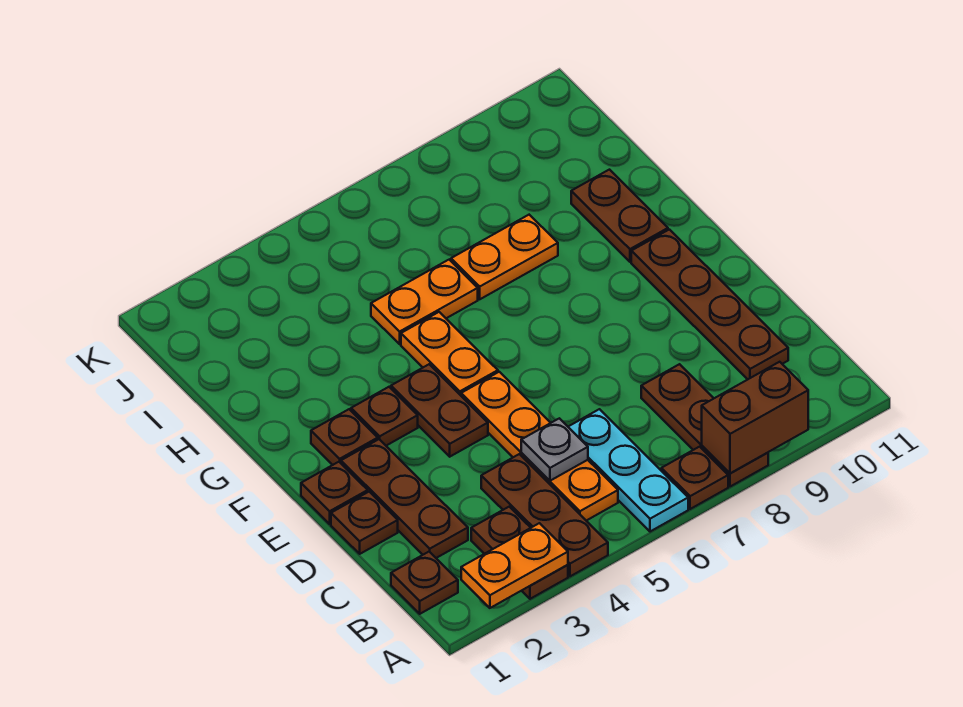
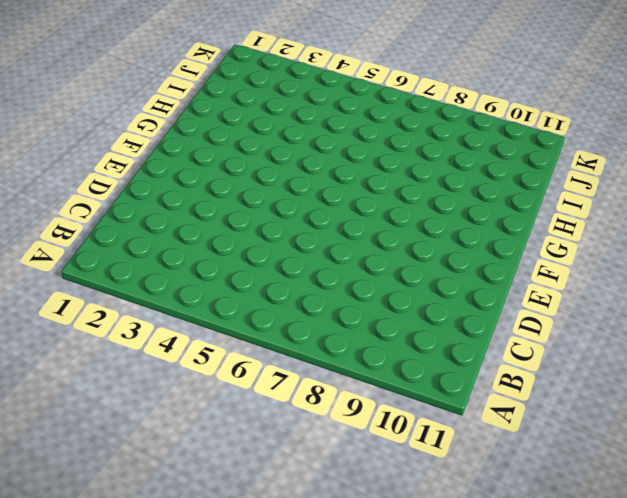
none -> brown plate A3:B3 level 1
none -> brown plate A4:C4 level 1
none -> cyan plate A6:C6 level 1

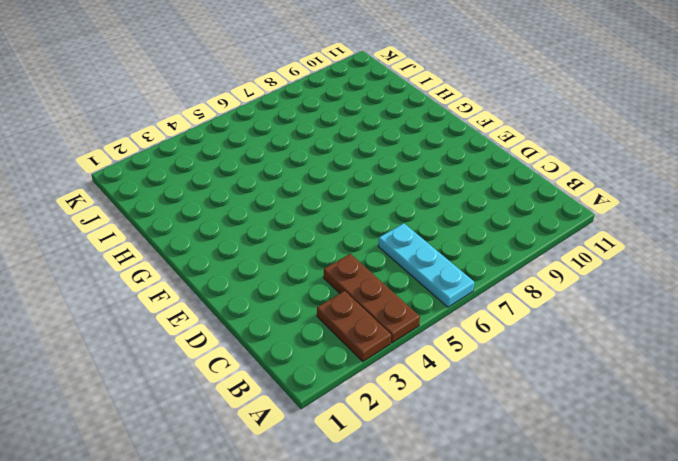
none -> brown plate A7 level 1
none -> brown plate A8:C8 level 1
none -> brown plate B1 level 1

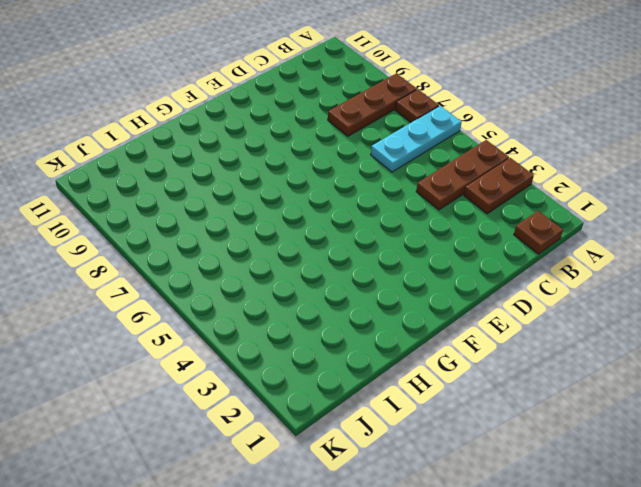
none -> orange plate B5:E5 level 1
none -> brown plate C2:E2 level 1
none -> brown plate C10:F10 level 1

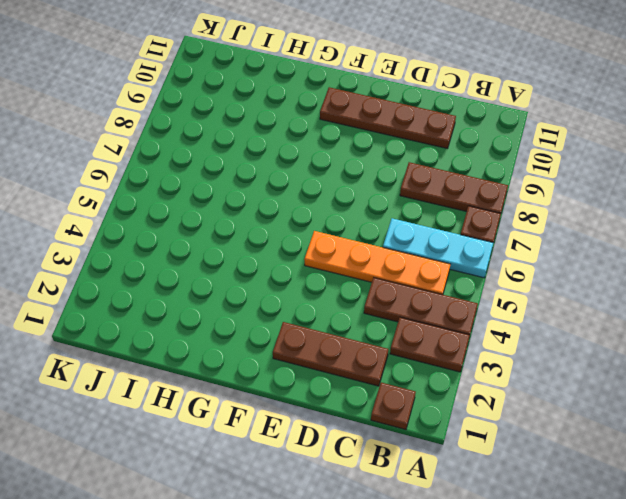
none -> brown plate D1 level 1
none -> brown plate E1 level 1
none -> brown plate E4:F4 level 1

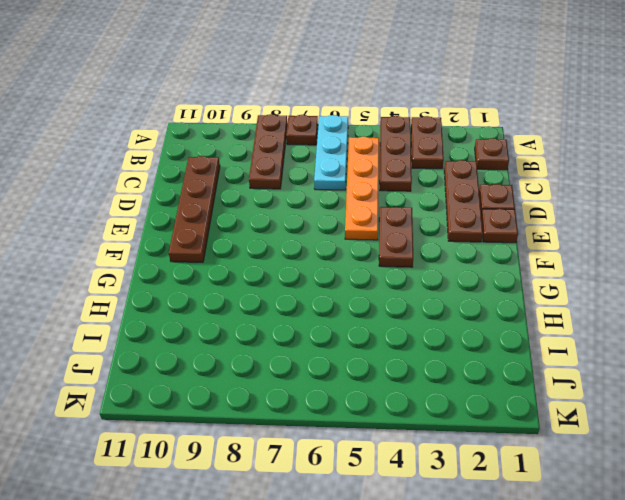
none -> brown plate F2 level 1
none -> brown plate F3 level 1
none -> orange plate F5:G5 level 1

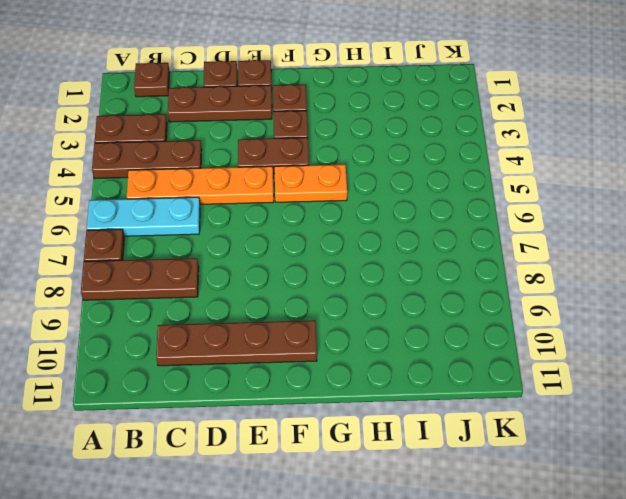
none -> brown plate G10:H10 level 1
none -> orange plate H5:H6 level 1
none -> orange plate H7:H8 level 1

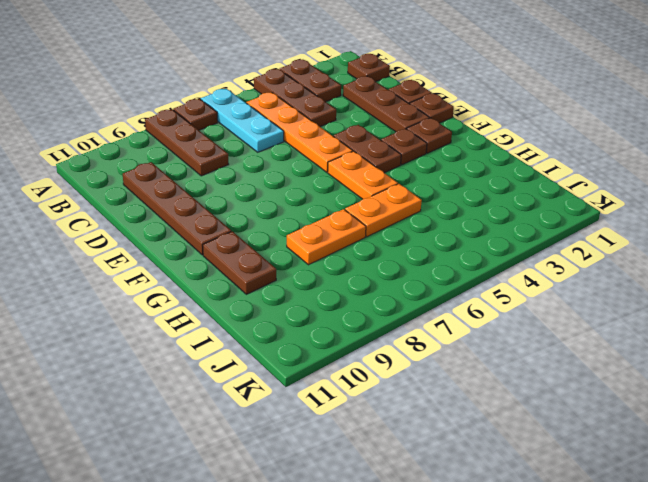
none -> orange plate A2:A3 level 2
none -> brown brick A8:A9 level 2
none -> grey plate C5 level 2

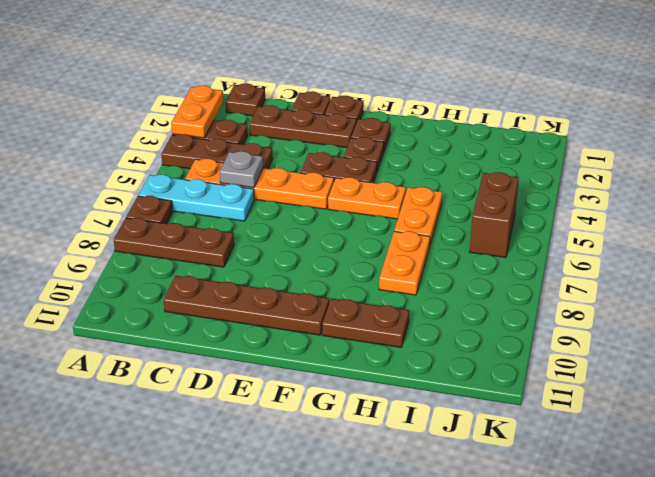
brown brick J5:J6 level 1 -> brown brick A8:A9 level 2

